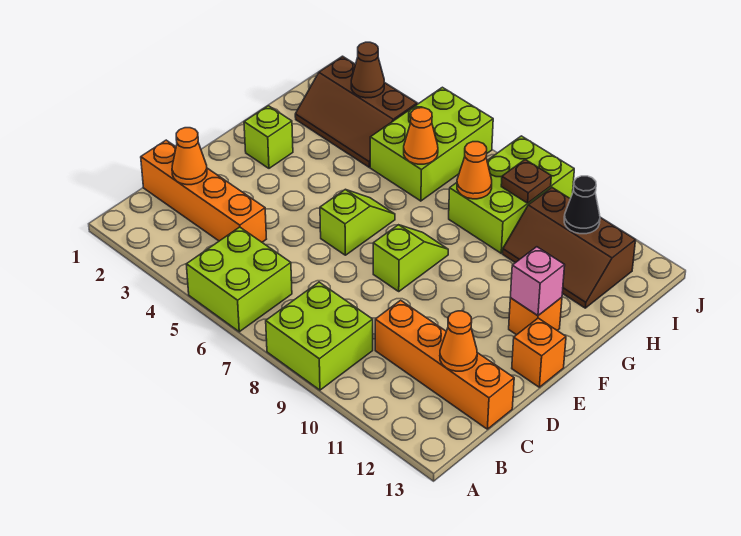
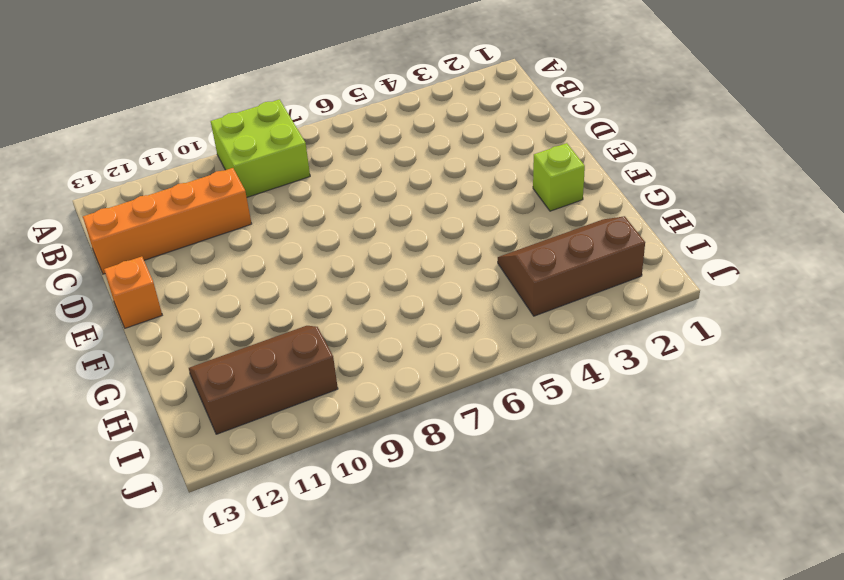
none -> lime brick A5:B6 level 1
none -> orange brick C1:C4 level 1
none -> lime slope E6:F6 level 1 top E

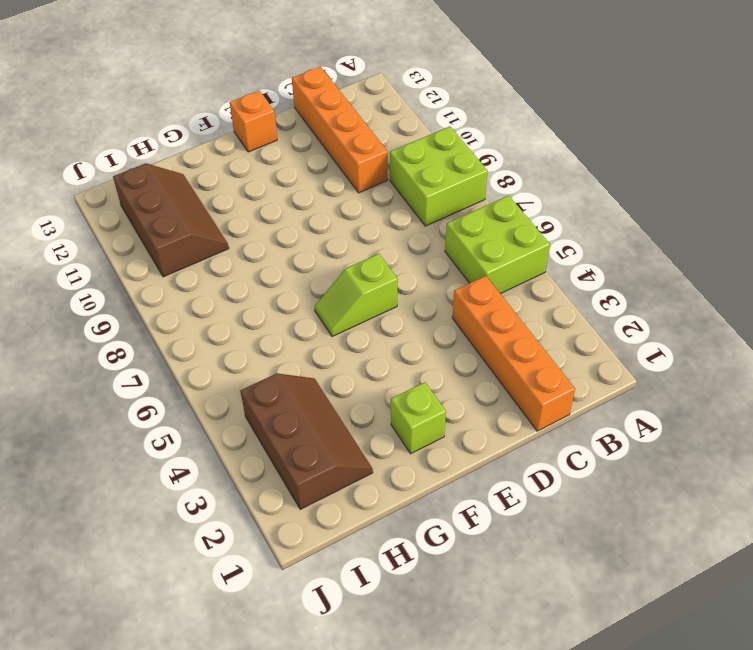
none -> lime slope E8:F8 level 1 top E
none -> orange brick F12 level 1
none -> lime brick H5:J6 level 1

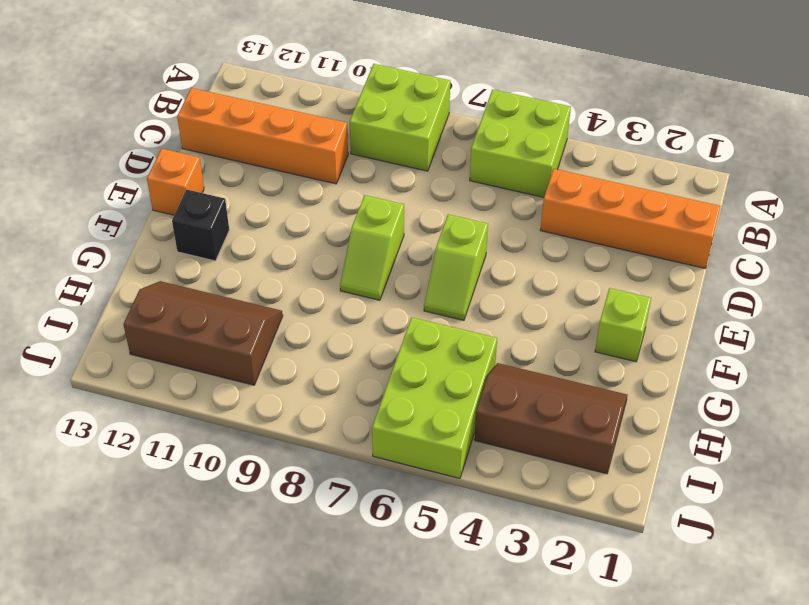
black brick F12 level 1 -> orange brick F12 level 1
none -> lime brick H8:J9 level 1
none -> orange cone C2 level 2
none -> orange cone C12 level 2

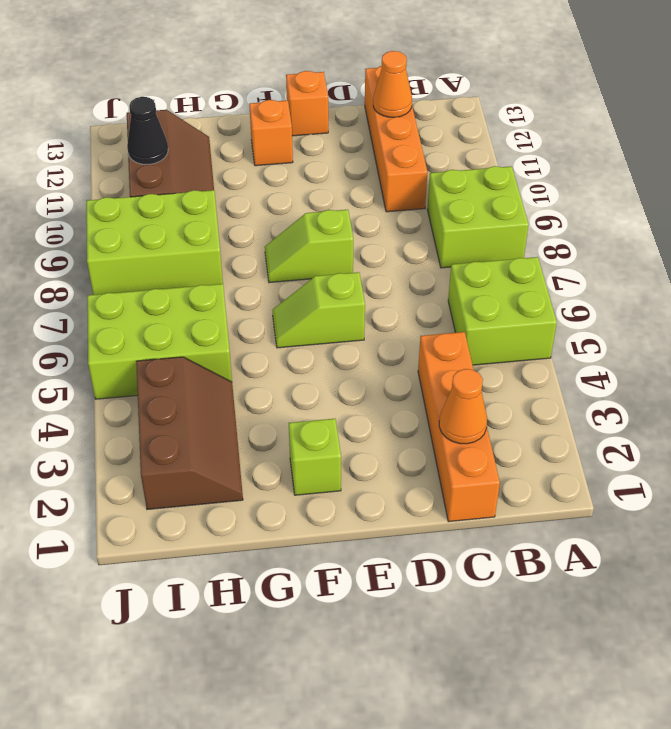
none -> pink brick F12 level 2
none -> orange cone H6 level 2
none -> orange cone H8 level 2

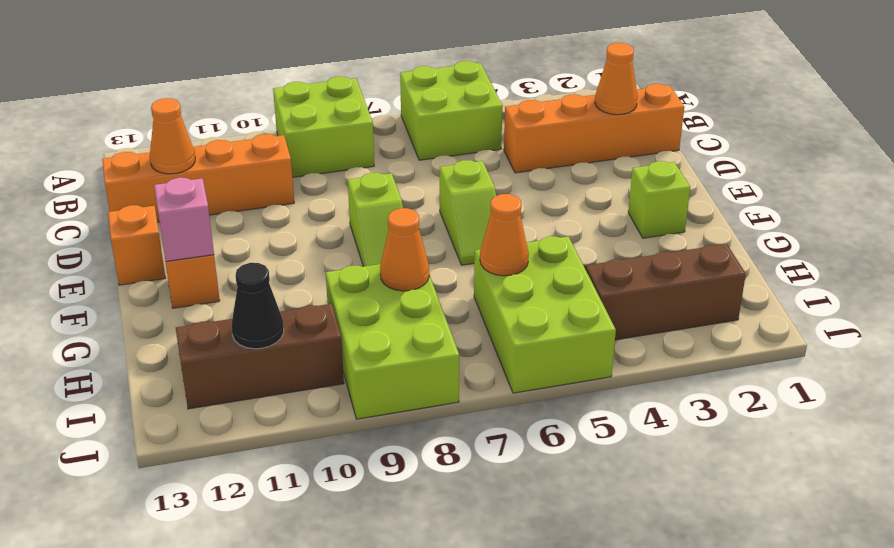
none -> brown cone I3 level 2
none -> brown plate I9 level 2

